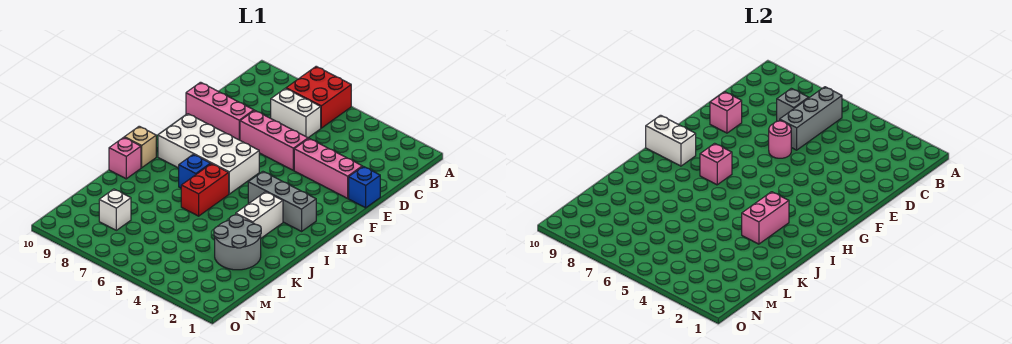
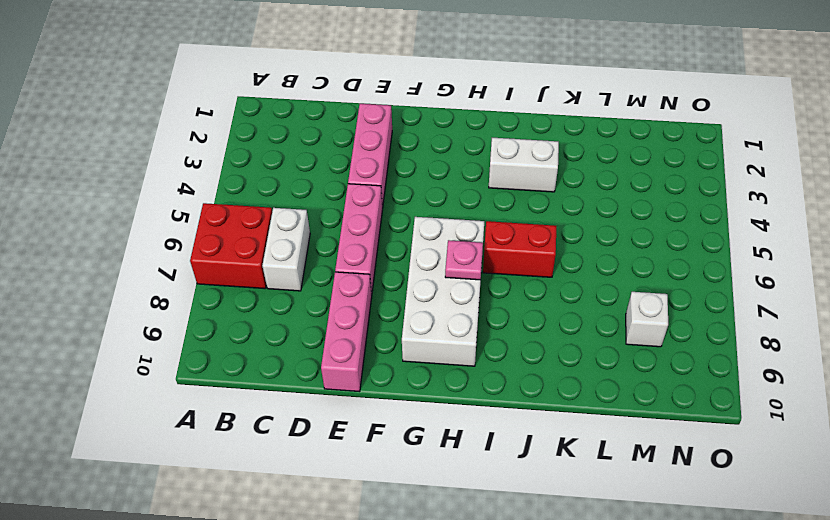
pink plate H7 level 2 -> pink brick H7 level 2
none -> blue brick E1 level 1
none -> grey brick H2:H4 level 1
none -> blue brick I7 level 1

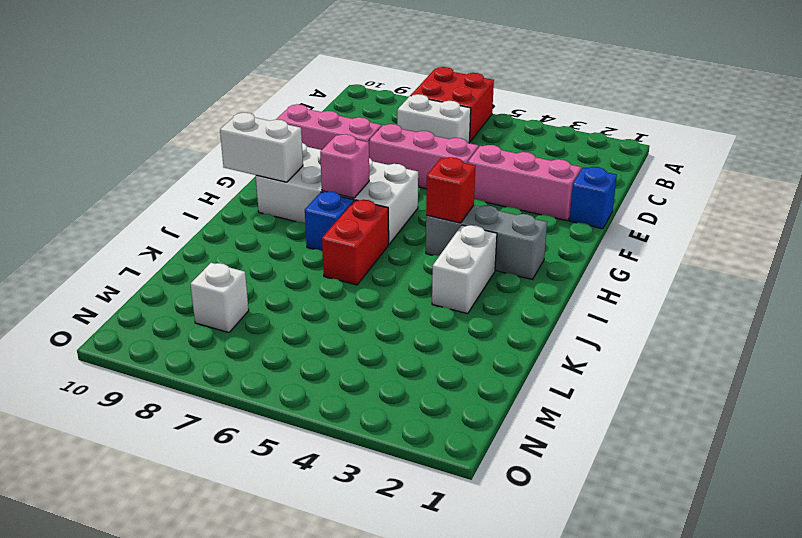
red brick H4 level 2 -> none
none -> tan brick I10 level 1
none -> pink brick J10 level 1
none -> grey round brick K2:L3 level 1

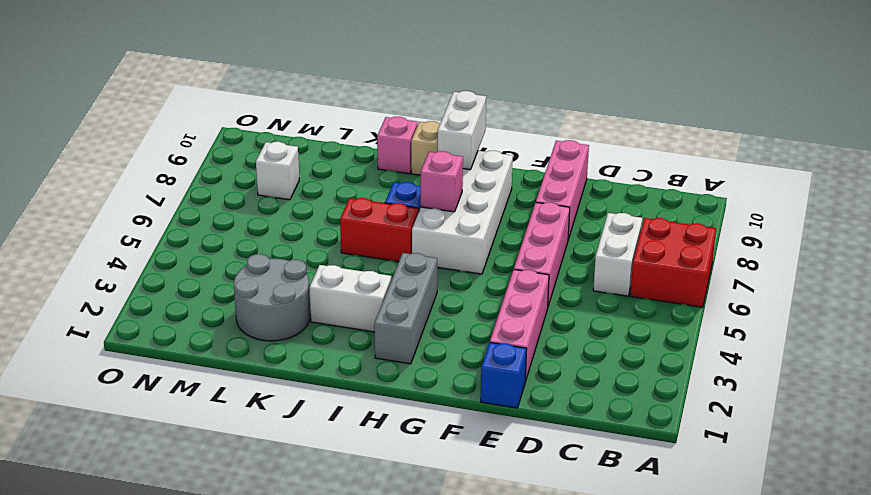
none -> grey brick B6:D6 level 2
none -> grey brick C7 level 2
none -> pink round brick E6 level 2

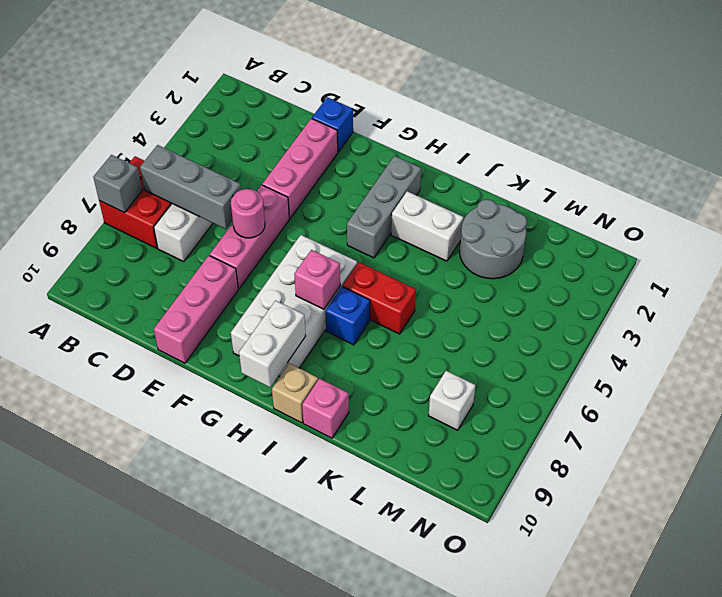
grey brick A7 level 2 -> grey brick C7 level 2
none -> pink brick E9 level 2
none -> pink brick I3:J3 level 2

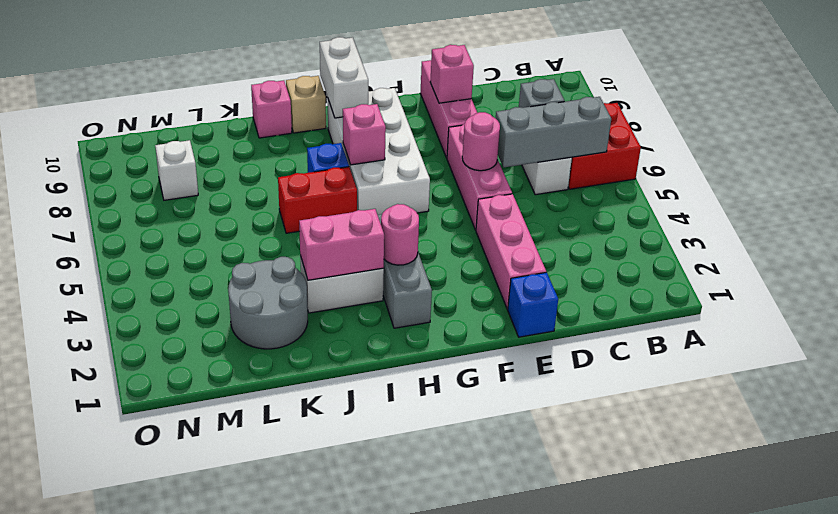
pink round brick H3 level 2 -> none

